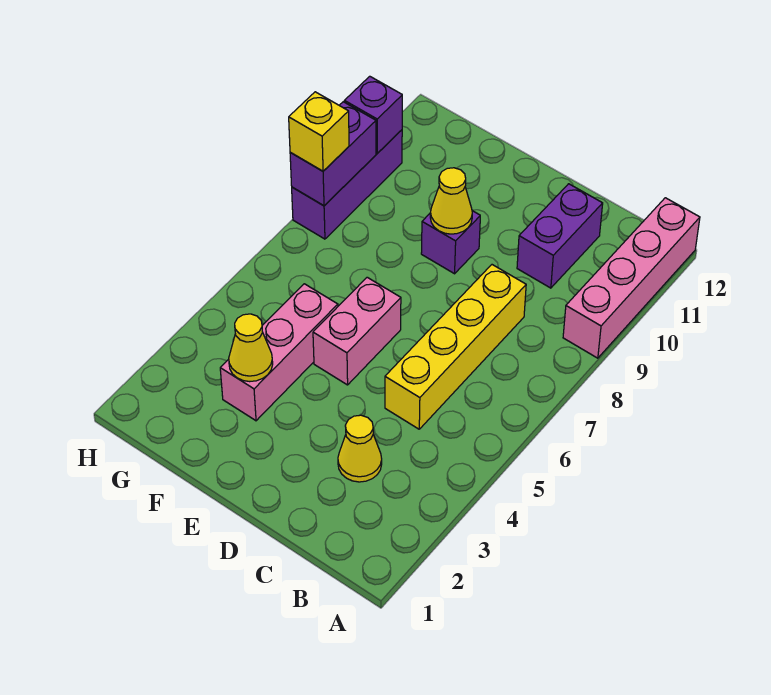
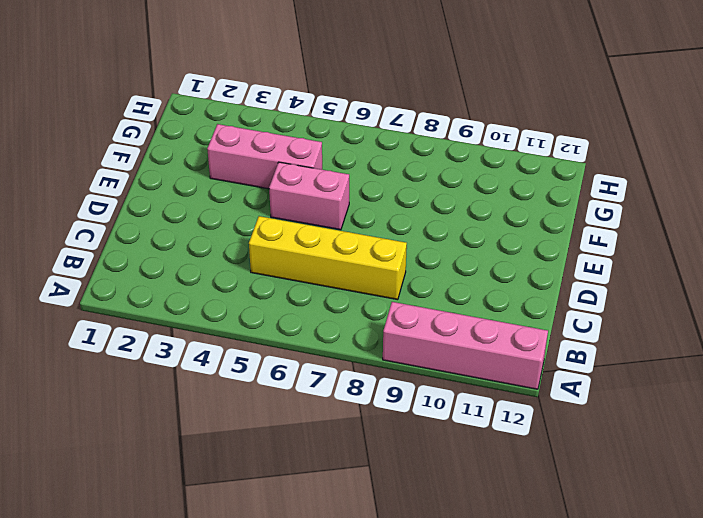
none -> yellow cone C3 level 1
none -> purple brick C10:C11 level 1
none -> purple brick E9 level 1

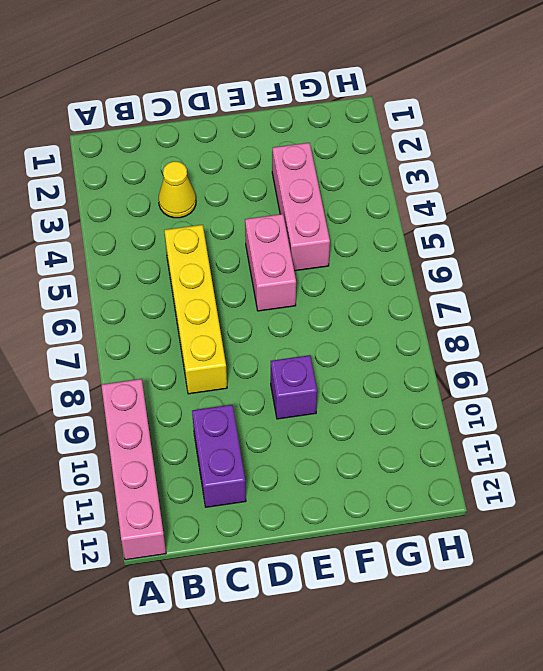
none -> purple brick H8:H10 level 1
none -> yellow cone E9 level 2
none -> yellow cone F3 level 2

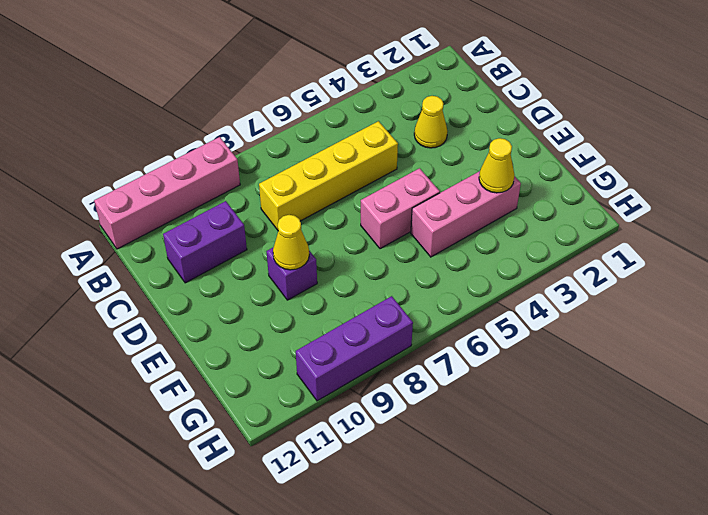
none -> purple brick H8:H9 level 2
none -> purple brick H10 level 2
none -> yellow brick H8 level 3

